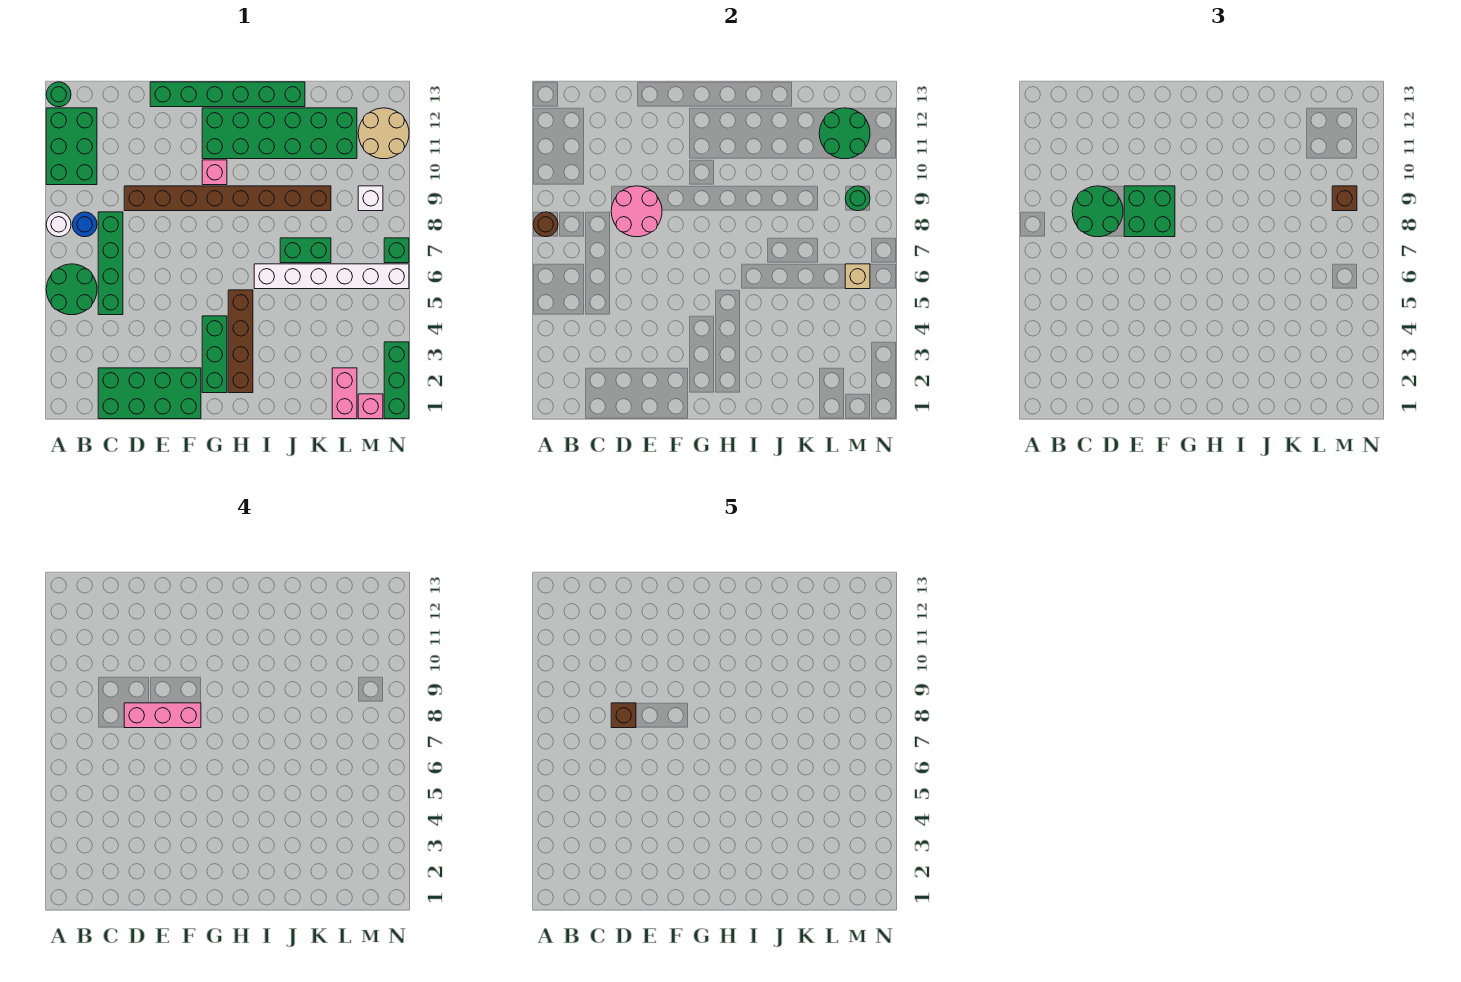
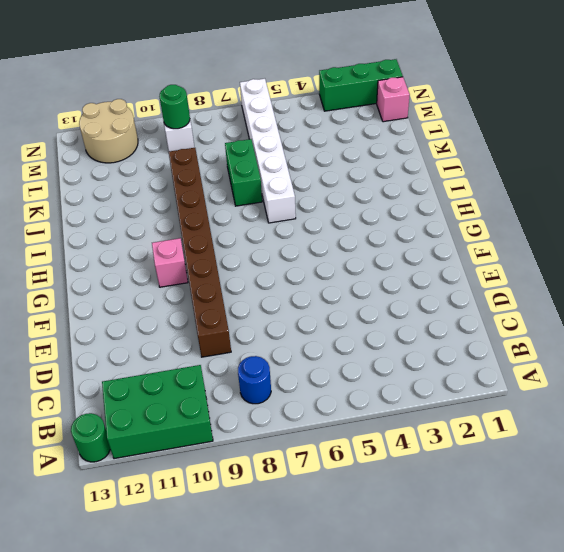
none -> green round brick A5:B6 level 1
none -> white round brick A8 level 1
none -> green brick C1:F2 level 1
none -> green brick C5:C8 level 1

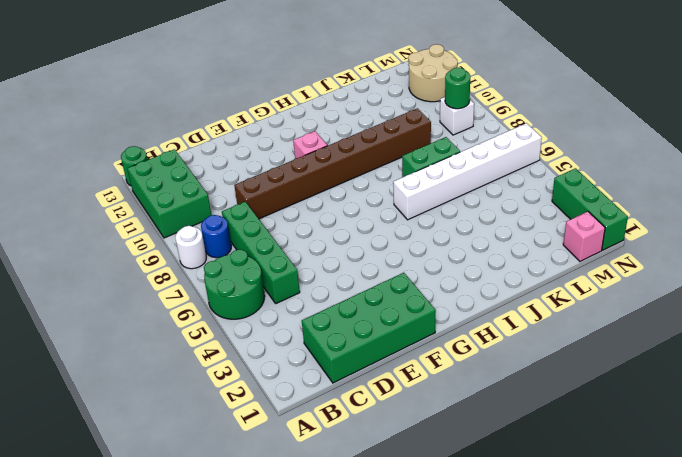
none -> green brick E13:J13 level 1
none -> green brick G2:G4 level 1
none -> green brick G11:L12 level 1
none -> brown brick H2:H5 level 1

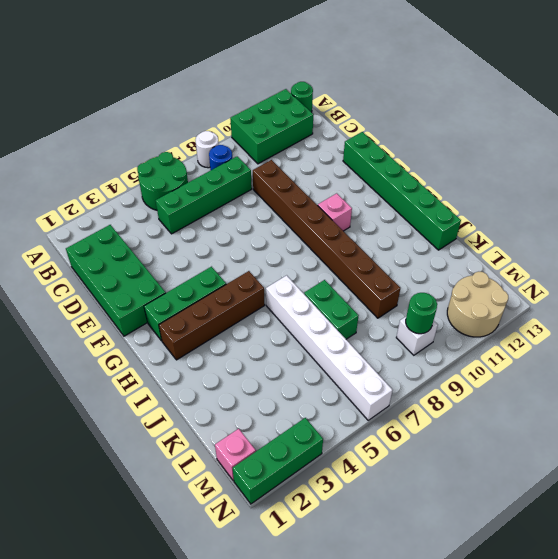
none -> green brick G11:L12 level 1
none -> pink brick L1:L2 level 1
none -> green brick N7 level 1
none -> brown round brick A8 level 2

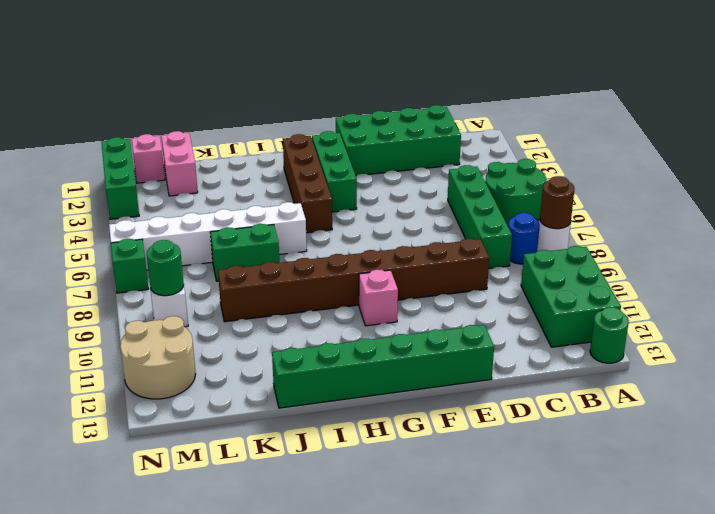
none -> green brick G11:L12 level 1
none -> pink round brick D8:E9 level 2
none -> green round brick L11:M12 level 2
none -> tan brick M6 level 2

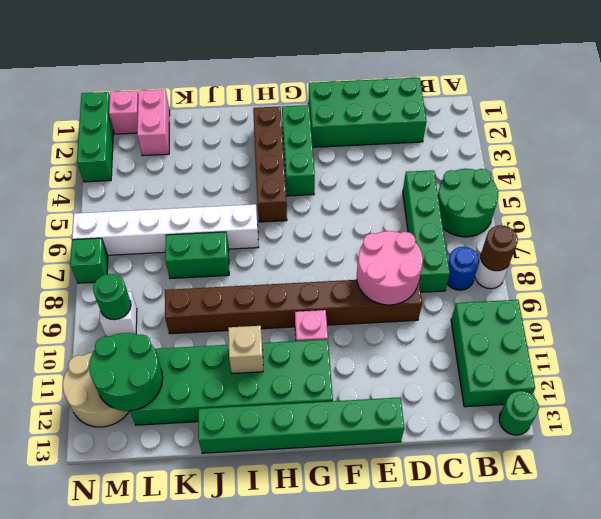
tan brick I11 level 2 -> tan brick M6 level 2
none -> green round brick C8:D9 level 3
none -> green brick E8:F9 level 3
none -> brown brick M9 level 3
none -> pink brick D8:F8 level 4

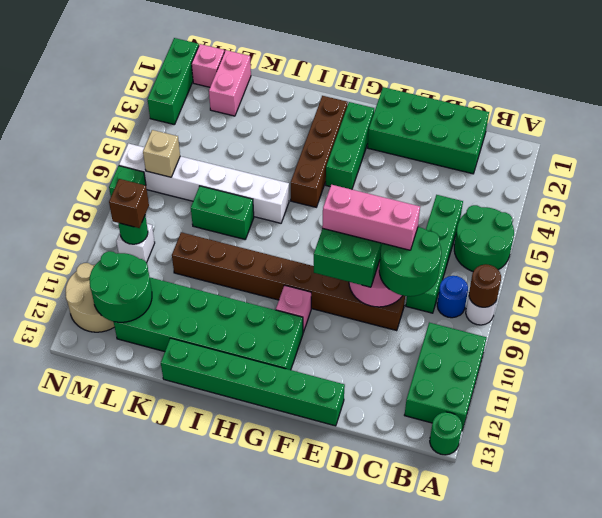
none -> brown brick D8 level 5

